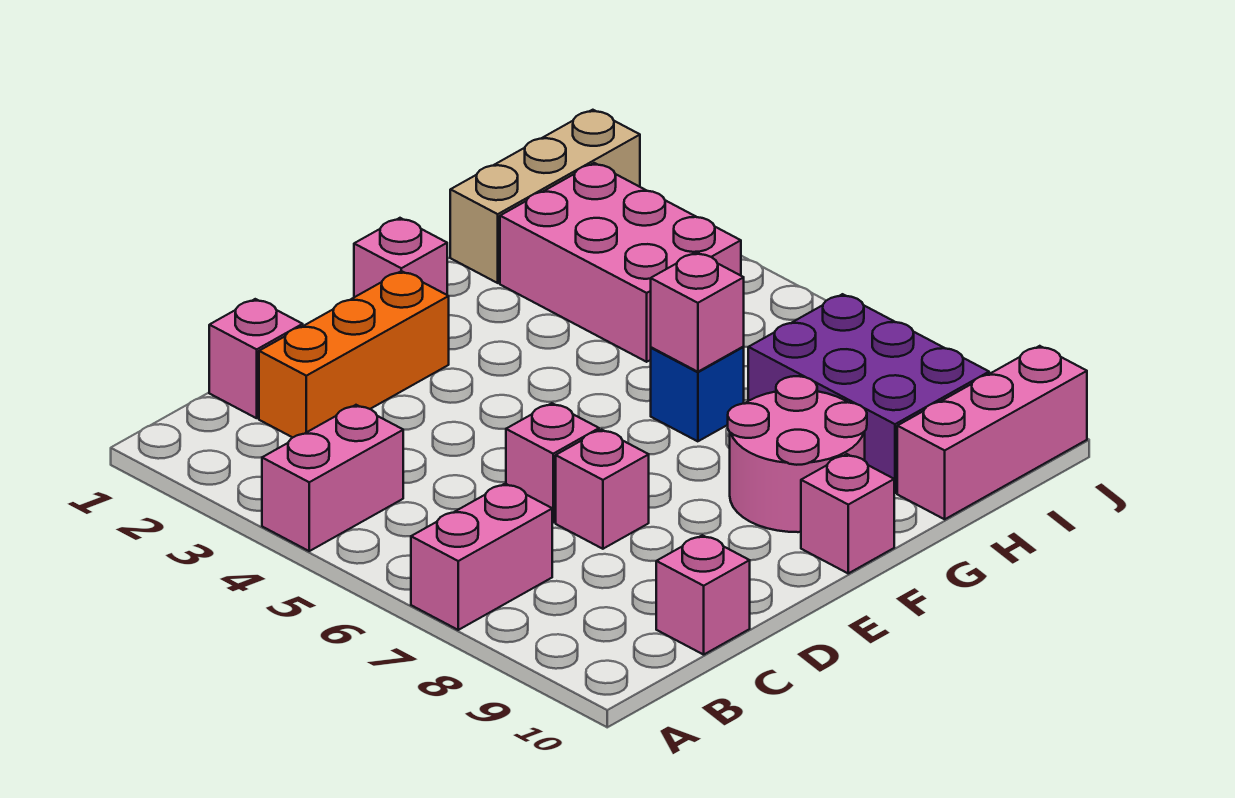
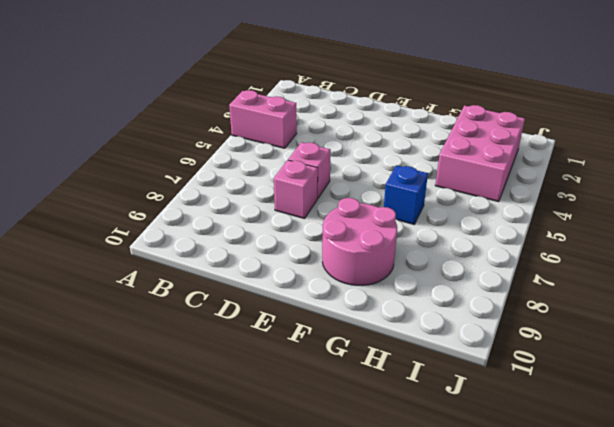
none -> pink brick A7:B7 level 1
none -> pink brick C1 level 1
none -> orange brick C2:E2 level 1

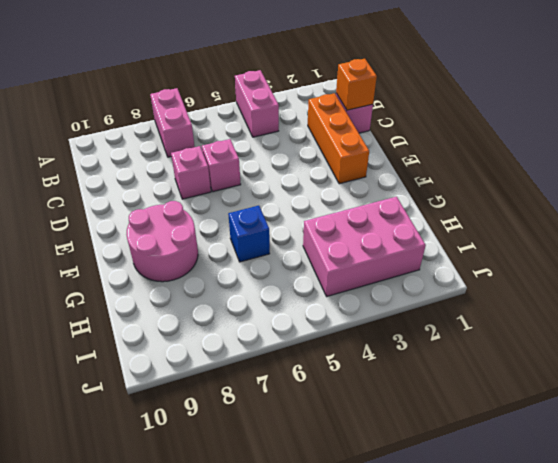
orange brick C1 level 2 -> none
none -> pink brick C10 level 1
none -> pink brick F1 level 1
none -> pink brick F10 level 1

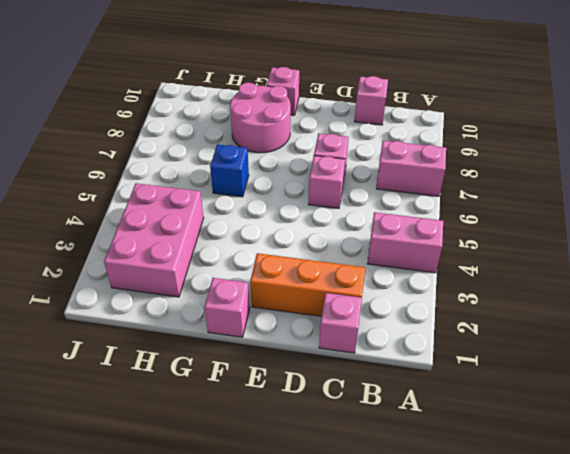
none -> tan brick H1:J1 level 1
none -> purple brick H7:I9 level 1
none -> pink brick H10:J10 level 1

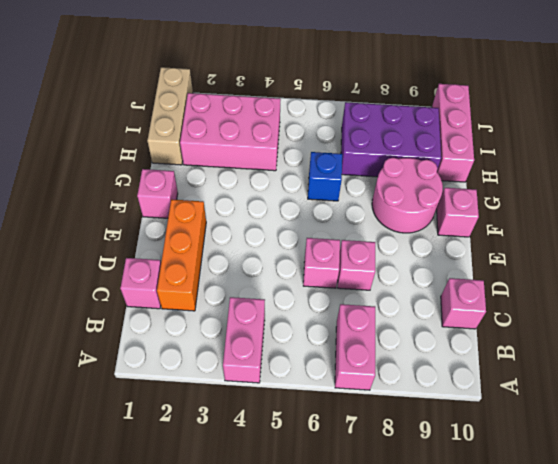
none -> pink brick G6 level 2

